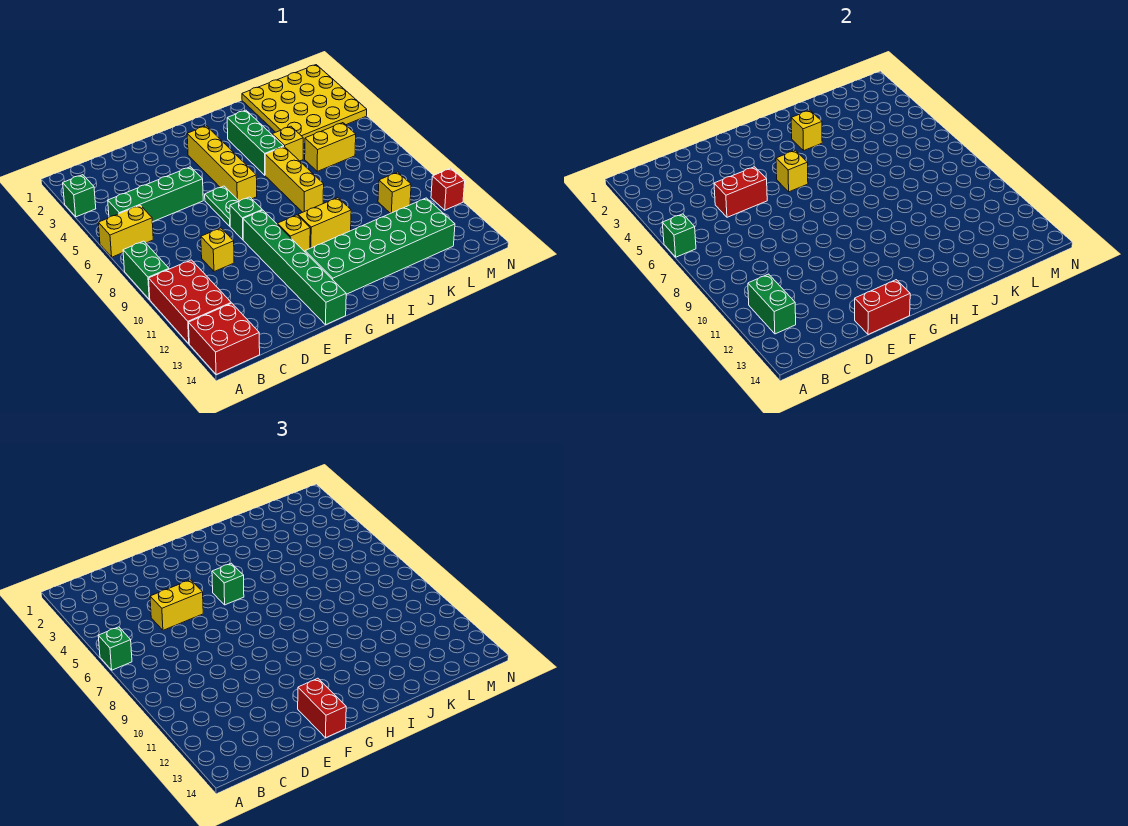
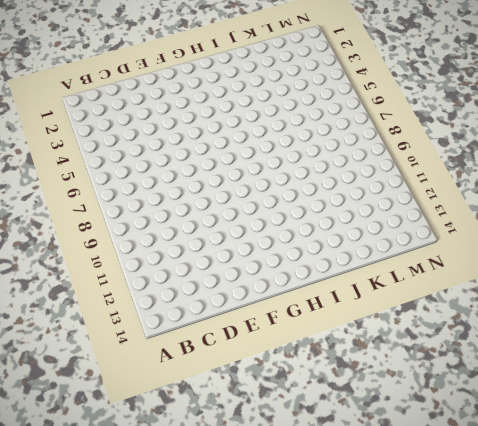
none -> green brick A3 level 1
none -> yellow brick A6:B6 level 1
none -> green brick A8:A9 level 1
none -> red brick A10:B12 level 1

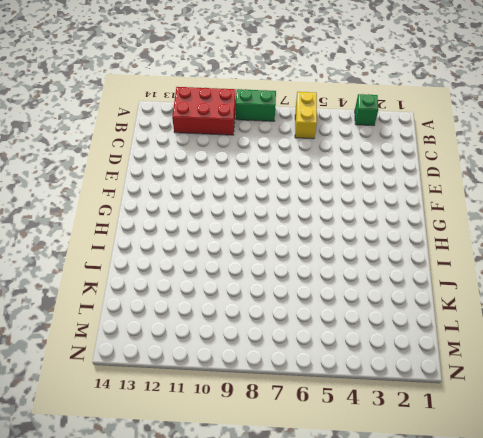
none -> red brick A13:B14 level 1
none -> green brick B5:E5 level 1
none -> yellow brick D9 level 1
none -> green plate F6:F7 level 1

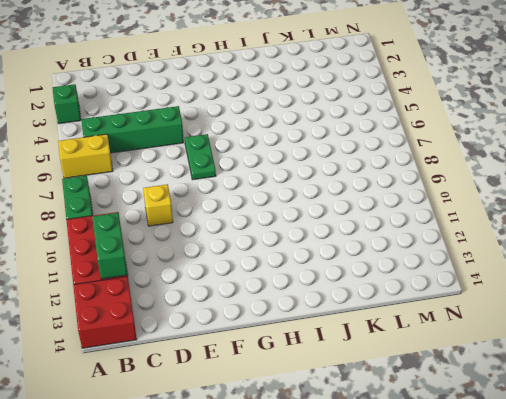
none -> green brick F8 level 1
none -> green brick F9:F14 level 1
none -> yellow brick G3:G6 level 1
none -> yellow brick G10 level 1

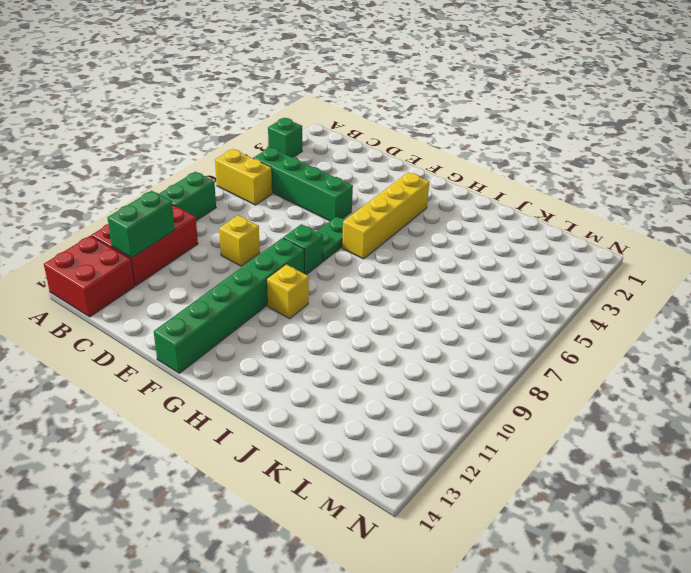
none -> green brick G12:L13 level 1
none -> yellow brick H10:I10 level 1
none -> green brick I3:I5 level 1
none -> yellow brick I6:I8 level 1

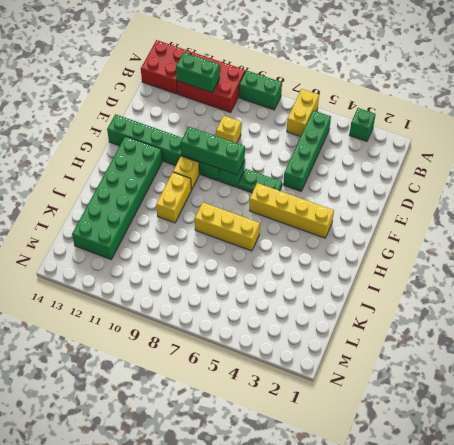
green brick F8:F10 level 2 -> green brick I3:I5 level 1
none -> yellow brick J5 level 1
none -> yellow plate K1:N4 level 1
none -> yellow brick K6:L6 level 1
none -> yellow brick L10 level 1

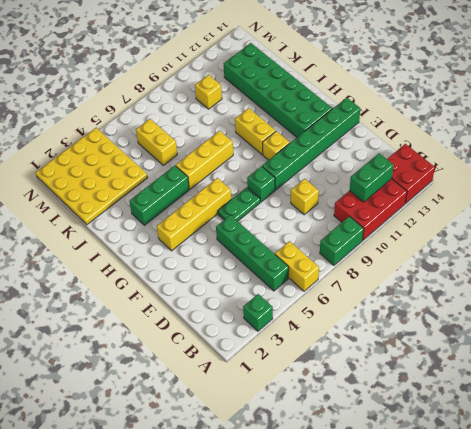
none -> yellow brick J5 level 1
none -> red brick N11 level 1
none -> green brick A6 level 2
none -> red brick D5:E5 level 2

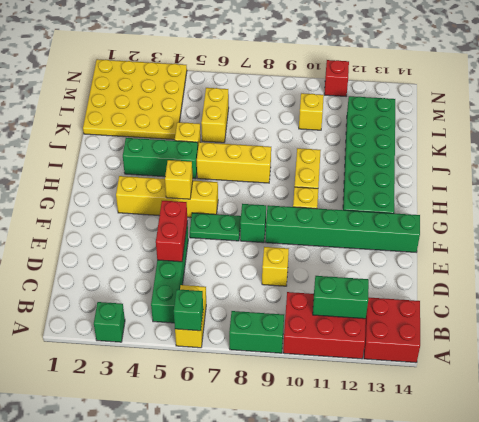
none -> red brick E14:F14 level 2
none -> yellow brick I3 level 2
none -> green brick A6 level 3
none -> yellow brick D5:E5 level 3

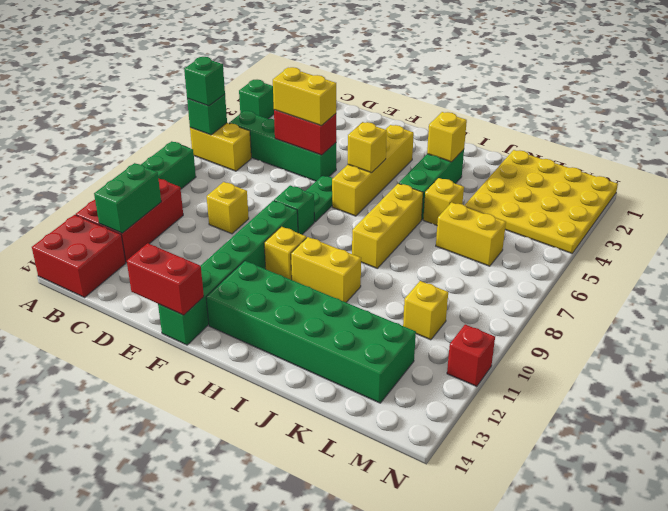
none -> red brick F13:F14 level 3
none -> green brick G5 level 3

